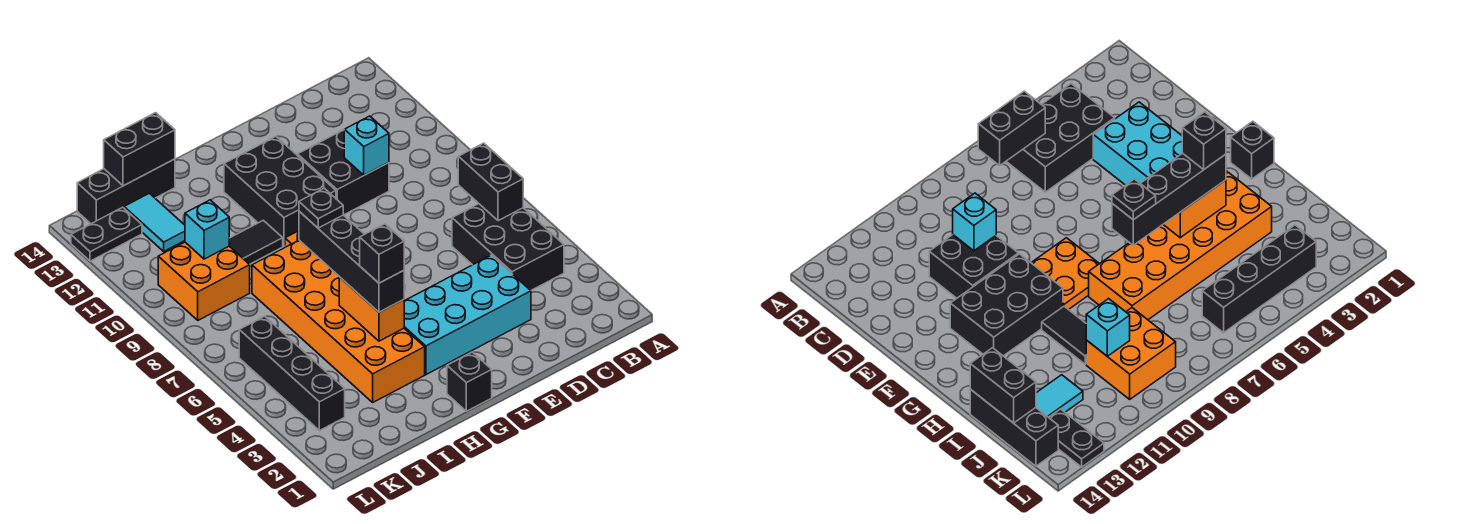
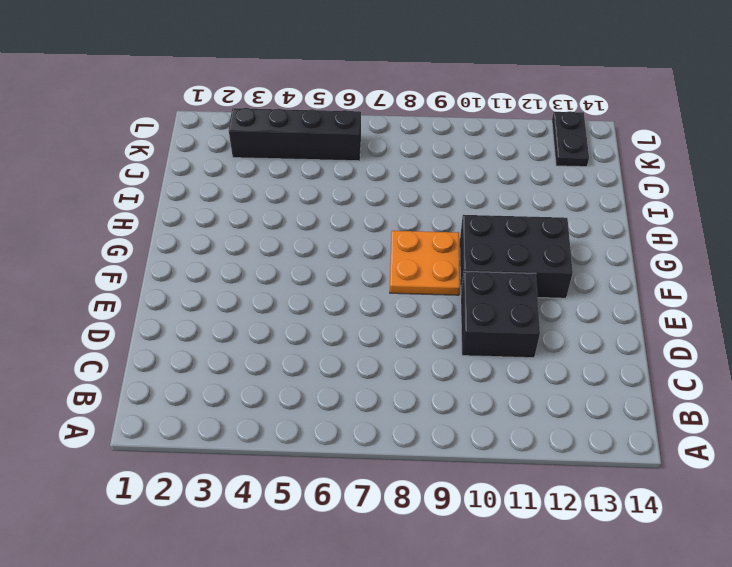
none -> black brick B4:C6 level 1
none -> cyan brick D3:G4 level 1
none -> black brick G1 level 1

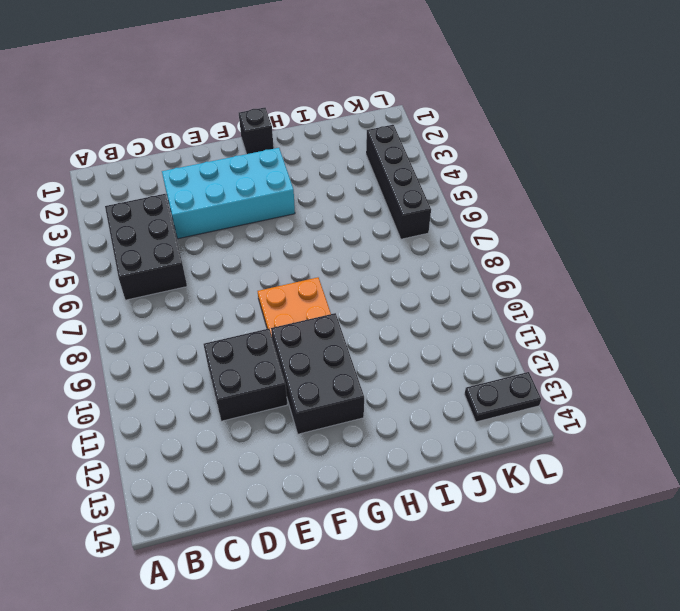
none -> orange brick H3:I8 level 1
none -> black tile H10:I10 level 1
none -> black brick I14:K14 level 1

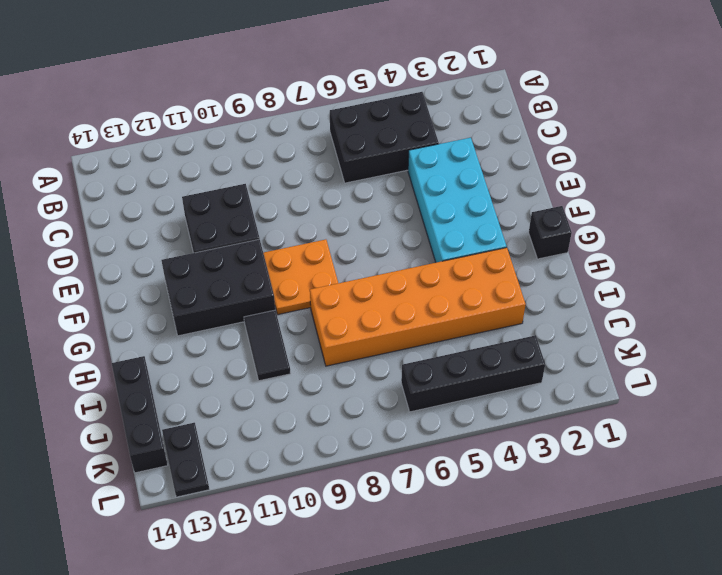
none -> orange brick J9:K10 level 1
none -> cyan tile J12:J13 level 1
none -> black brick B6:B7 level 2

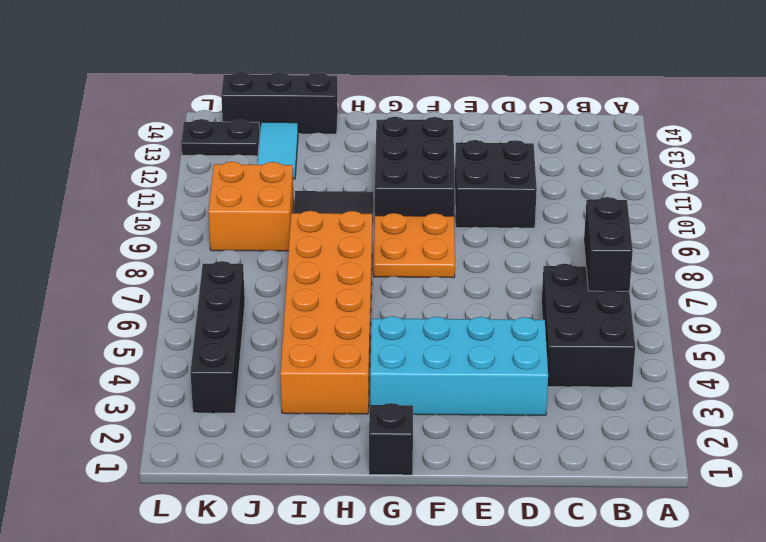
none -> cyan brick D10 level 2
none -> orange brick H4:H5 level 2
none -> black brick I14:J14 level 2

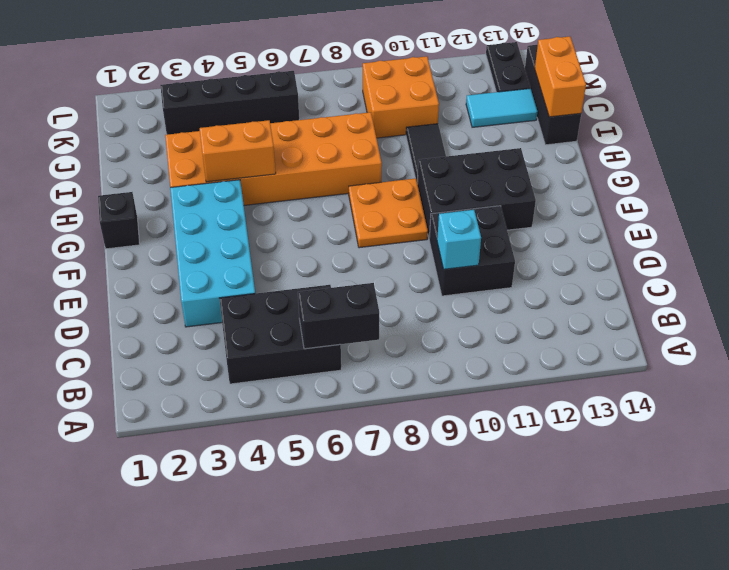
orange brick I14:J14 level 2 -> black brick I14:J14 level 2
none -> cyan brick J10 level 2
none -> black brick H4:H7 level 3
none -> black brick H4 level 4

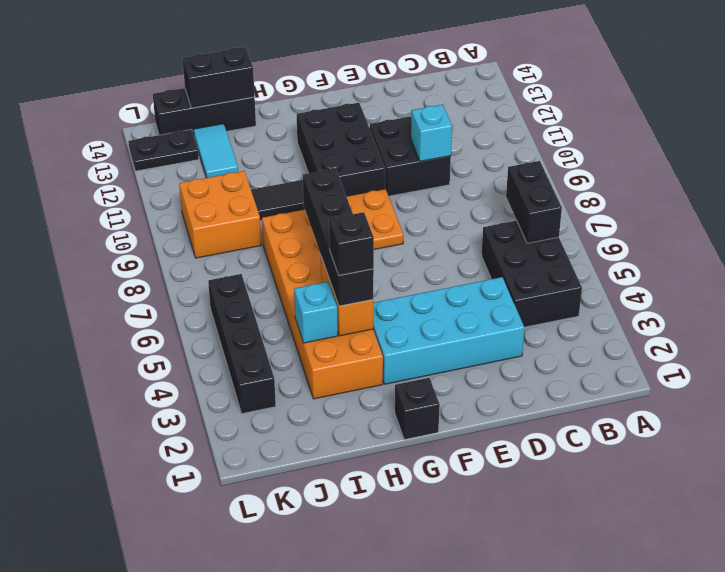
cyan brick I4 level 2 -> cyan brick J10 level 2
none -> black plate H7 level 4

